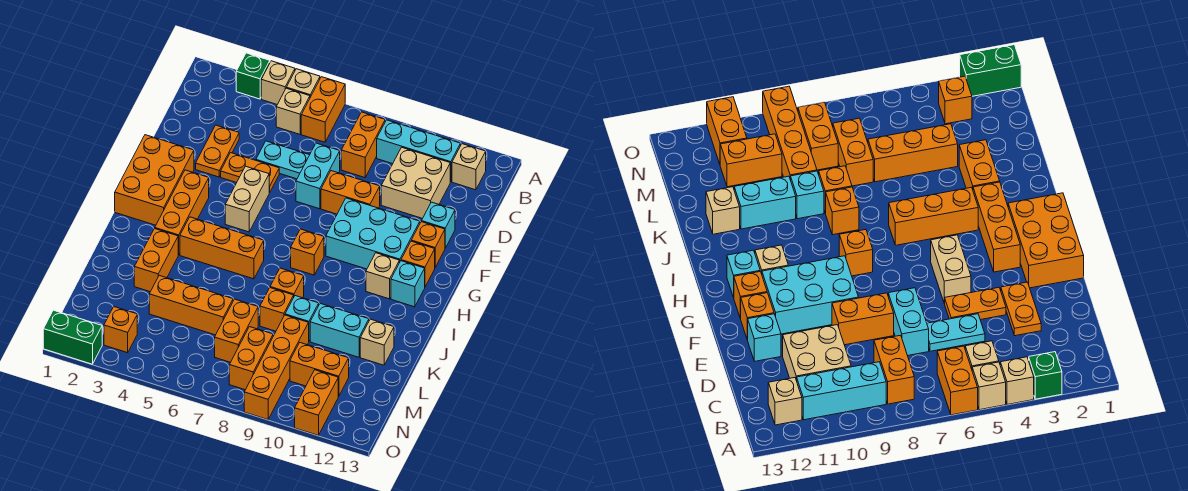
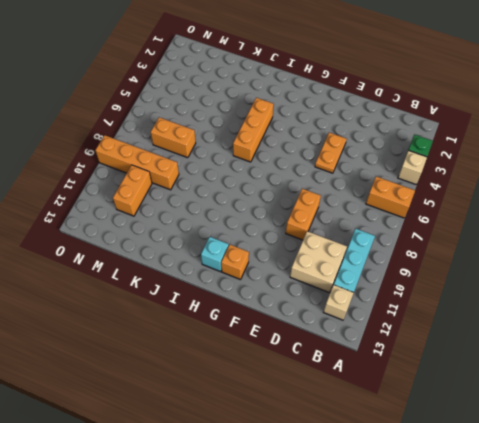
none -> tan brick A5 level 1
none -> tan brick B5 level 1
none -> orange brick B8:C8 level 1
none -> orange plate D3:E3 level 1

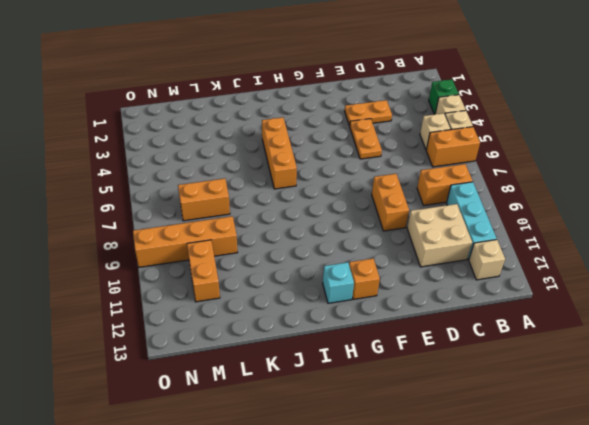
none -> cyan plate D5:D6 level 1
none -> cyan brick D7:E7 level 1
none -> cyan brick E12 level 1
none -> orange brick F1:H2 level 1

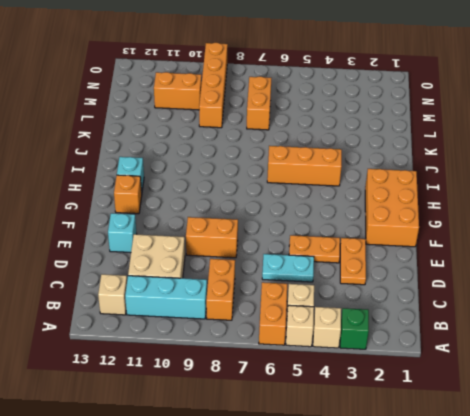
none -> cyan brick D7:E7 level 1
none -> tan brick F5:G5 level 1
none -> cyan brick F9:G11 level 1
none -> orange brick F12 level 1

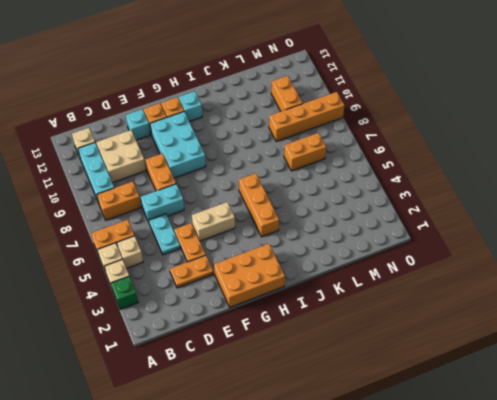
none -> orange brick G3:I3 level 1
none -> orange brick H8 level 1
none -> tan brick H11 level 1
none -> orange brick J3:K3 level 1

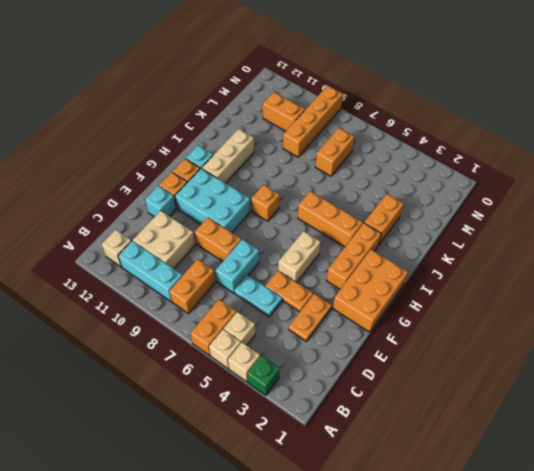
tan brick H11:J11 level 1 -> tan brick H11 level 1
none -> orange brick J8 level 1
none -> orange brick K8 level 1
none -> cyan brick K9 level 1
none -> cyan brick K10:K11 level 1

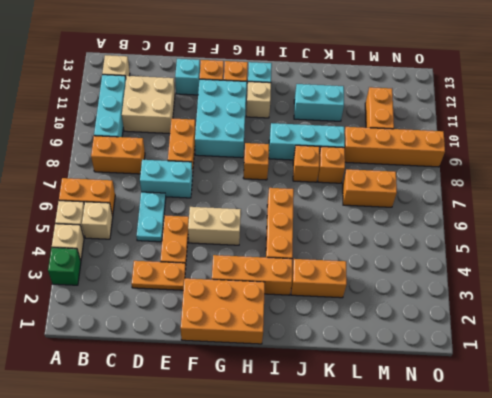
cyan brick I9:K9 level 1 -> cyan brick K9 level 1
cyan brick J11:K11 level 1 -> cyan brick K10:K11 level 1
none -> tan brick K12 level 1
none -> orange brick L4:L6 level 1
none -> orange brick M8:N8 level 1
none -> orange brick N3 level 1

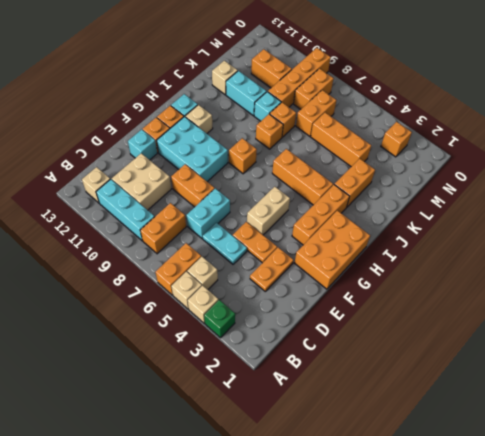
none -> orange brick N11:O11 level 1
none -> green brick O1:O2 level 1

